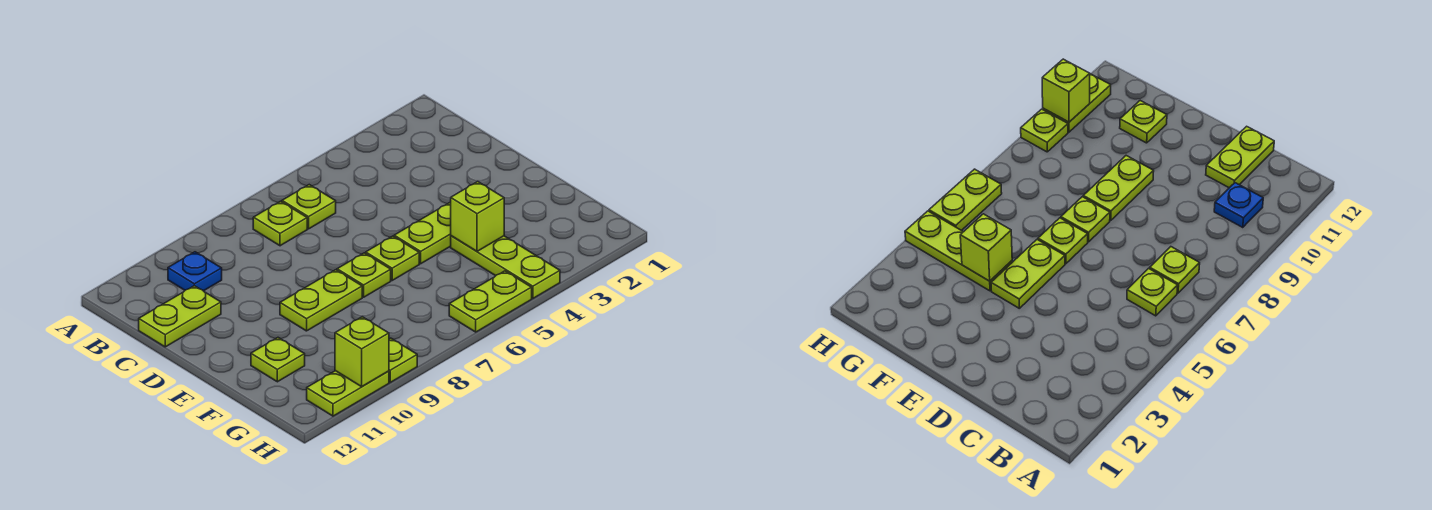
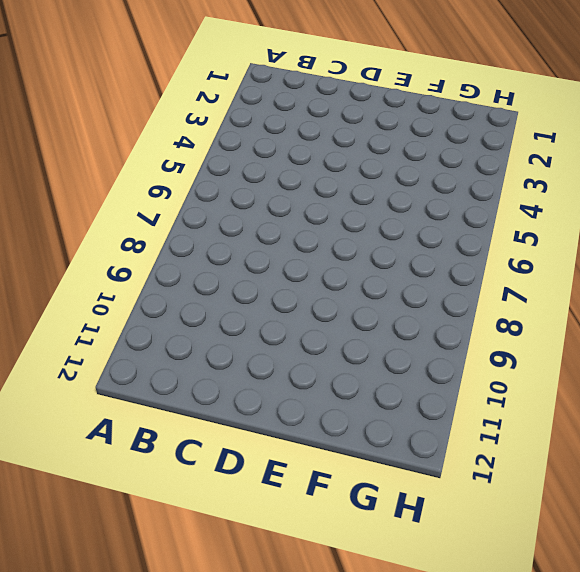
none -> lime plate B6 level 1
none -> lime plate B7 level 1
none -> blue plate B10 level 1

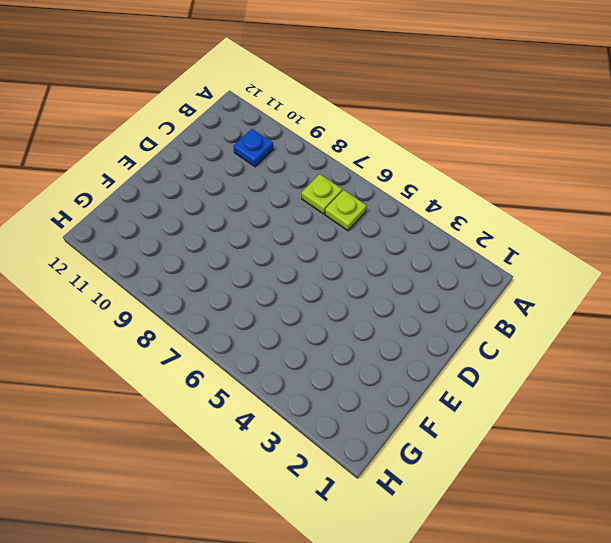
none -> lime plate C11:C12 level 1
none -> lime plate E4:E5 level 1
none -> lime plate E6 level 1

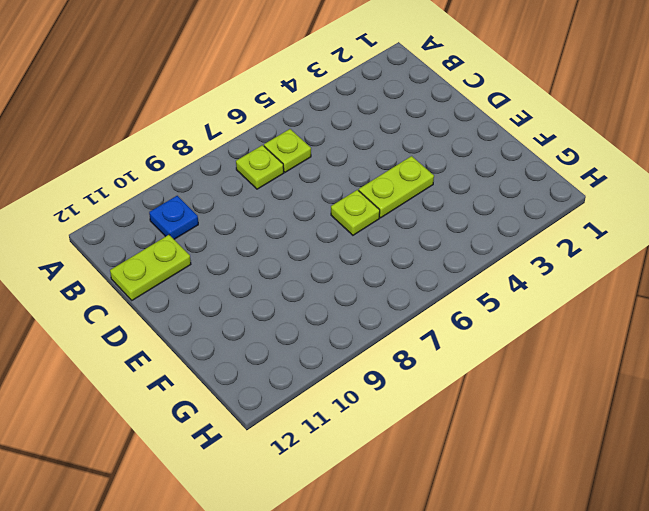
none -> lime plate E7 level 1
none -> lime plate E8:E9 level 1
none -> lime plate F4:H4 level 1

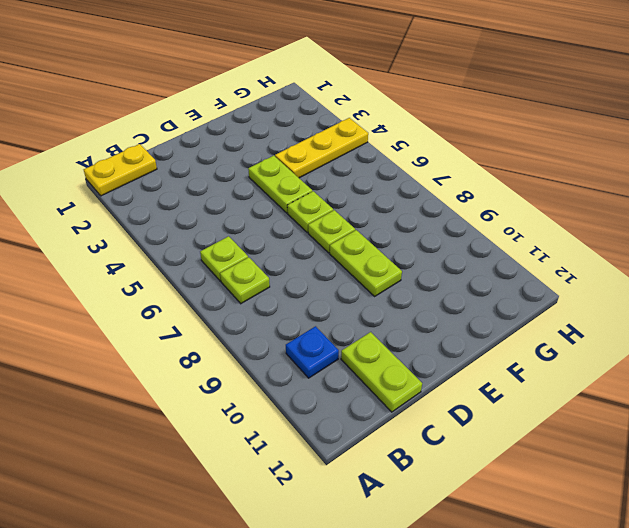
yellow plate A1:B1 level 1 -> none
yellow plate F4:H4 level 1 -> lime plate F4:H4 level 1
none -> lime plate F11 level 1
none -> lime plate H5:H6 level 1
none -> lime plate H9 level 1

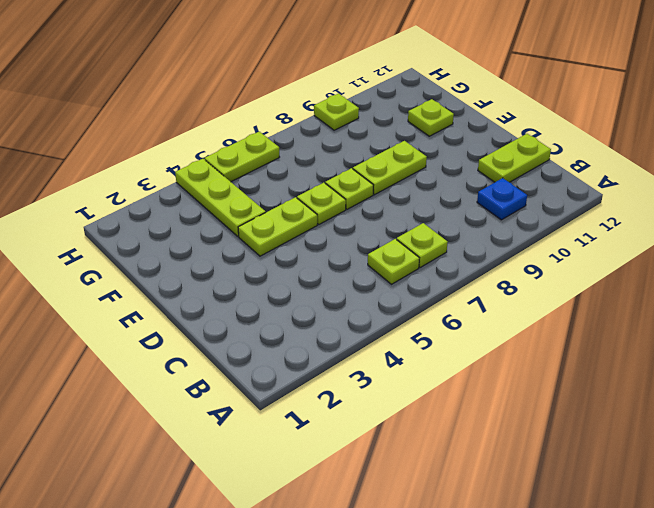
none -> lime plate H10:H11 level 1
none -> lime brick F4 level 2
none -> lime brick H10 level 2

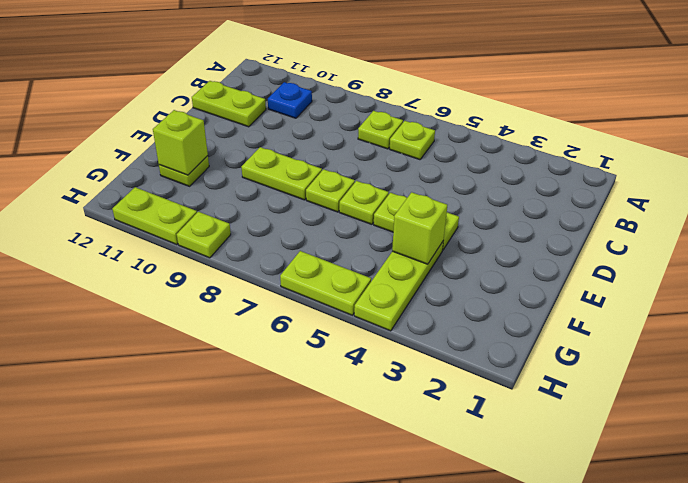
lime brick F11 level 2 -> lime brick H10 level 2

